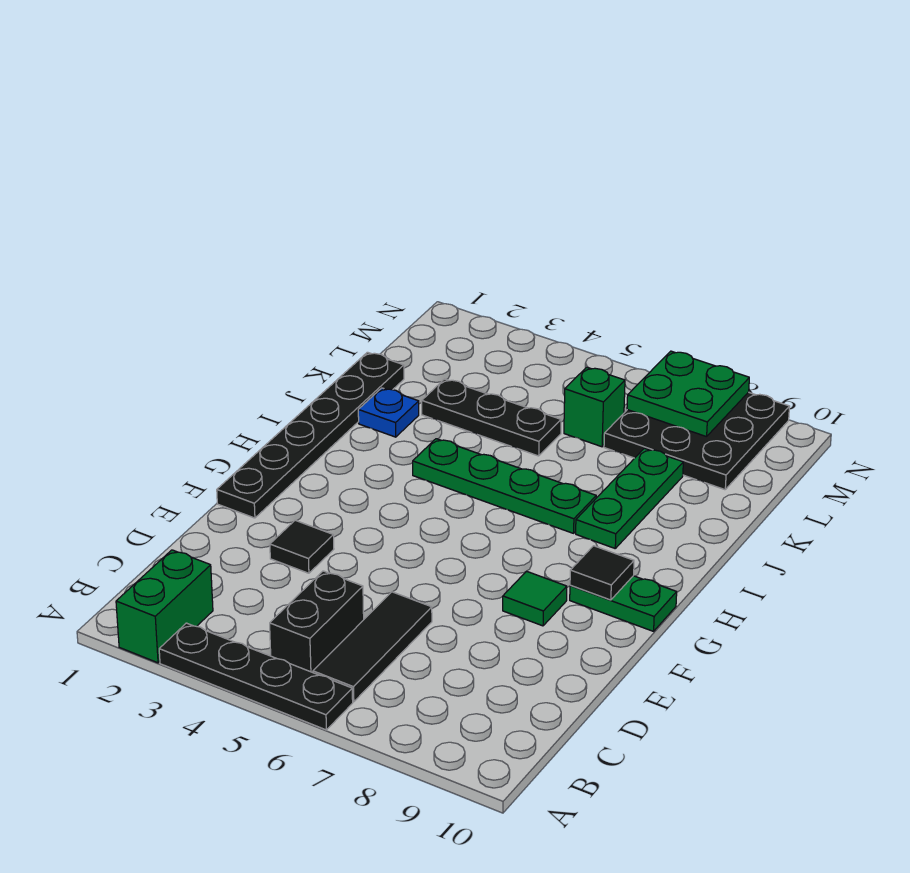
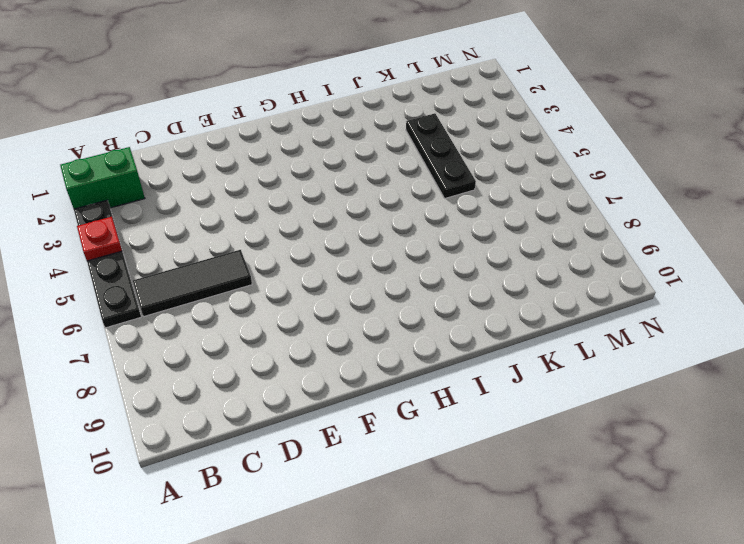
red plate A4 level 2 -> none
none -> black brick B5:C5 level 1
none -> black tile E3 level 1
none -> black plate F1:K1 level 1

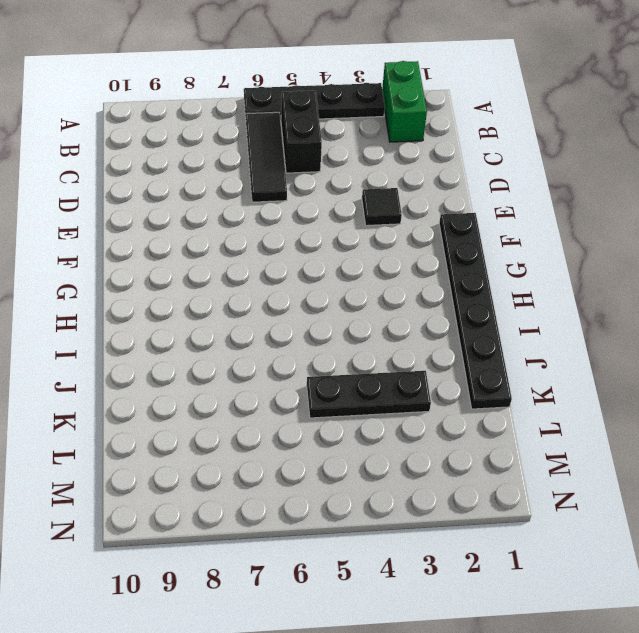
none -> green tile F8 level 1
none -> green plate G9:G10 level 1
none -> green plate I4:I7 level 1

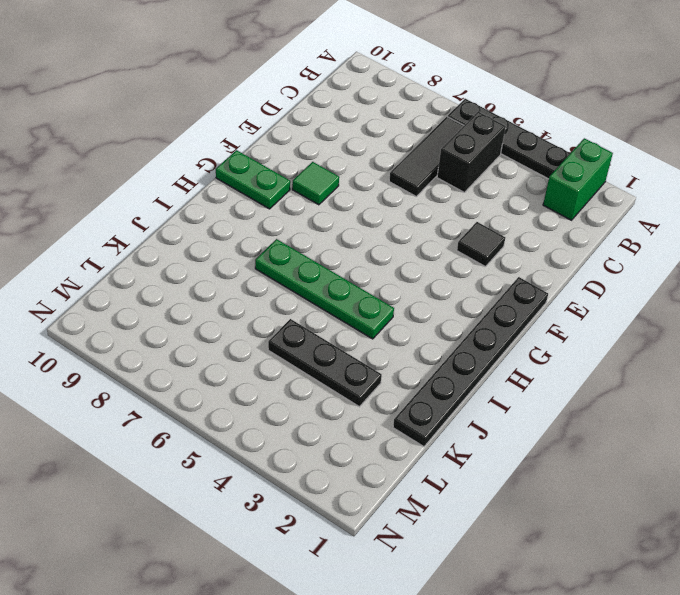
none -> green plate I8:K8 level 1
none -> blue plate J2 level 1
none -> green brick L6 level 1

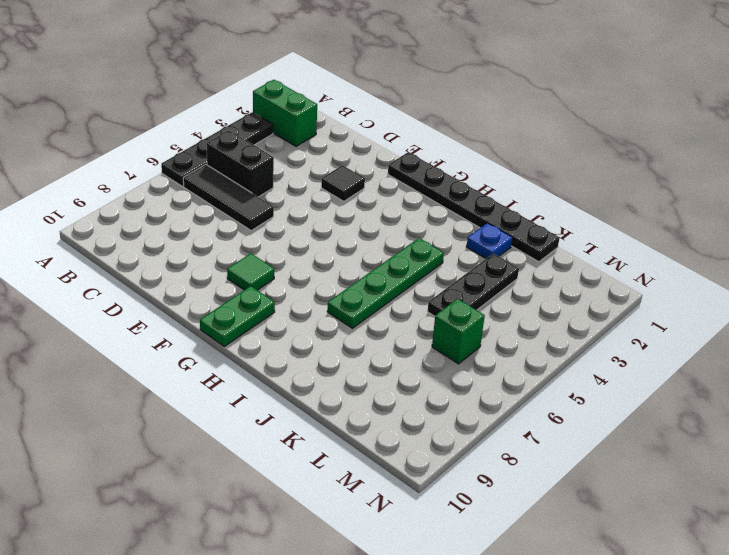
none -> green plate I8:K8 level 1
none -> black plate L7:N9 level 1
none -> black tile G9 level 2

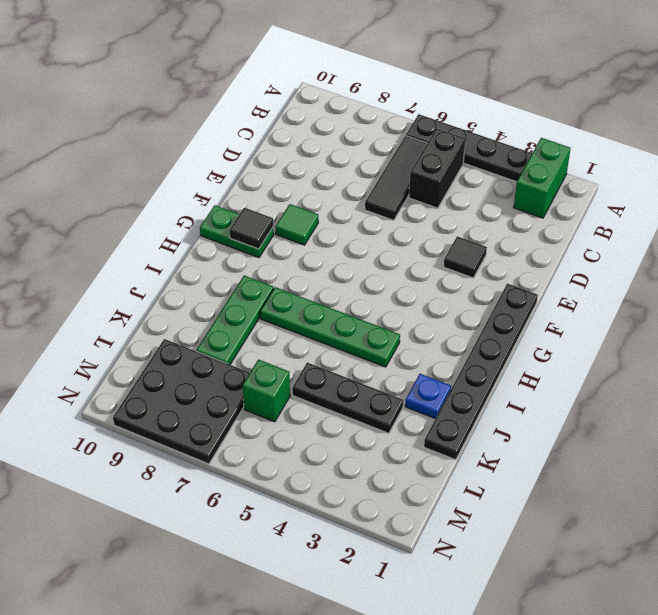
none -> green plate M7:N8 level 2

